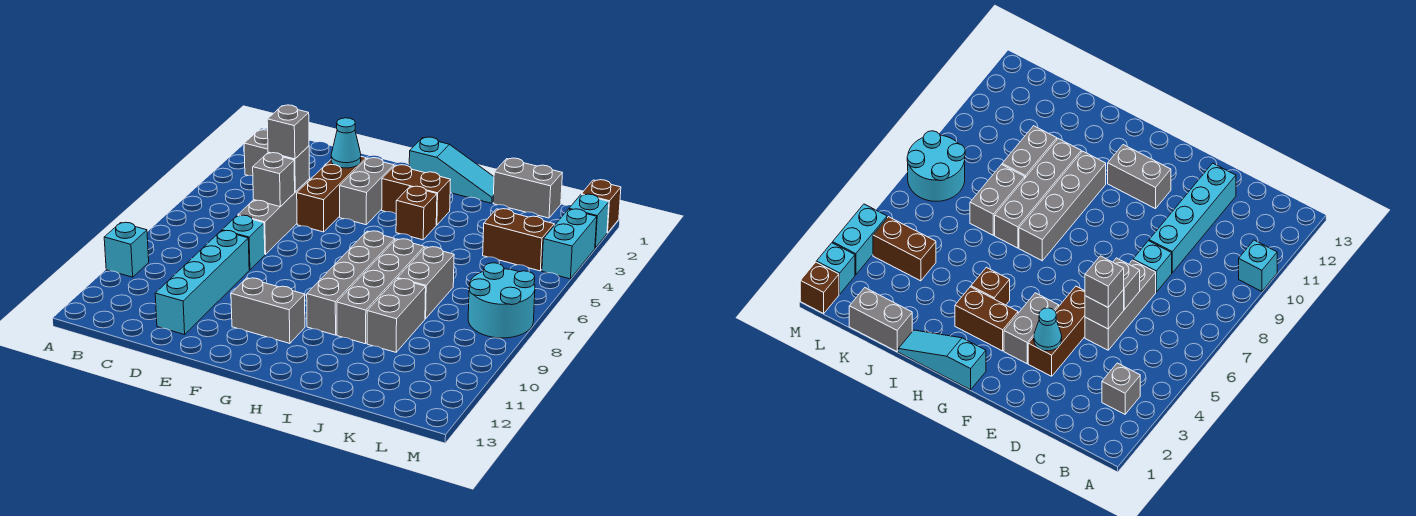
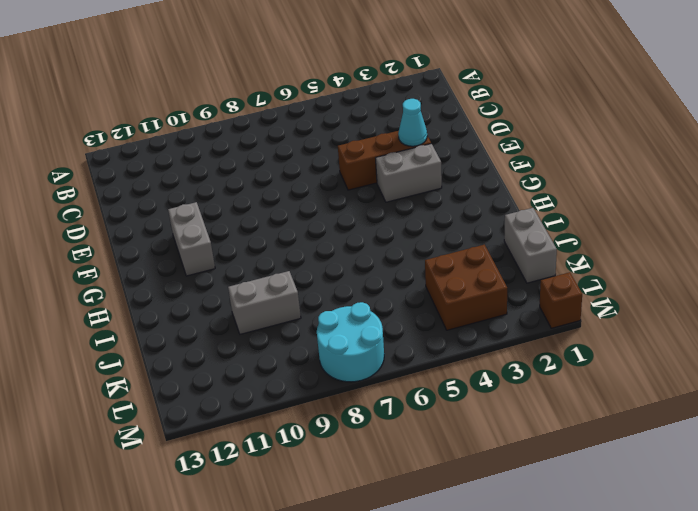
brown brick K3:L4 level 1 -> brown brick K4:L4 level 1
none -> cyan brick A10 level 1
none -> grey brick B3 level 1
none -> grey brick D5:D7 level 1

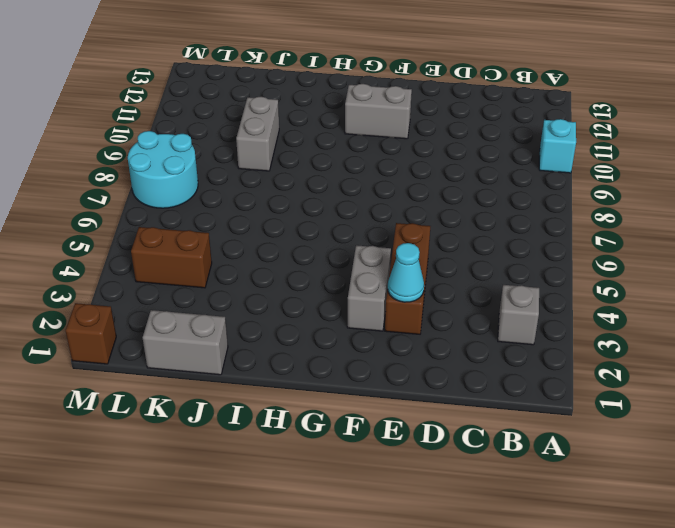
none -> grey brick D5:D7 level 1
none -> cyan brick D8 level 1
none -> cyan brick D9:D12 level 1

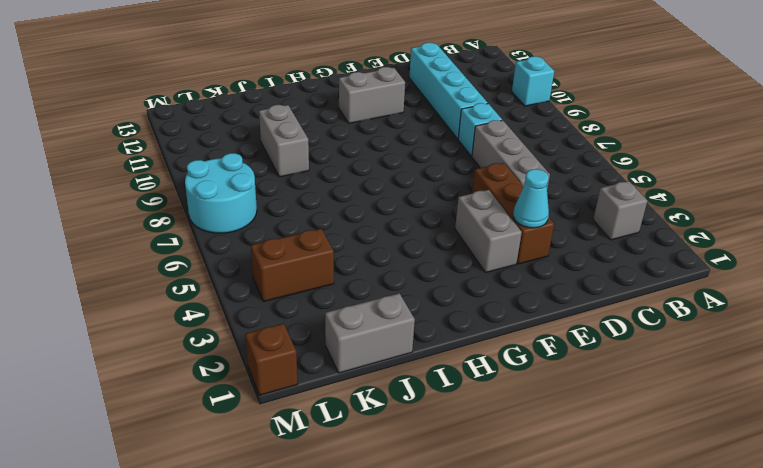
none -> cyan slope G1:I1 level 1 top G
none -> brown brick G3:H3 level 1
none -> brown brick H4 level 1

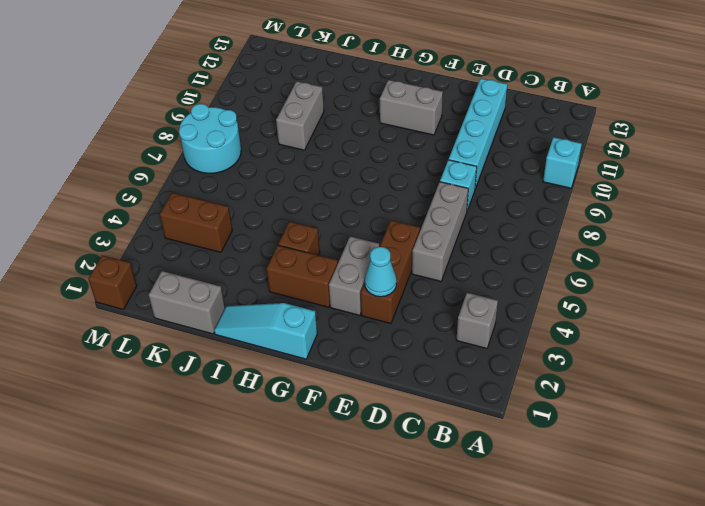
none -> grey brick H7:H10 level 1
none -> grey brick I7:I10 level 1
none -> grey brick J7:J8 level 1

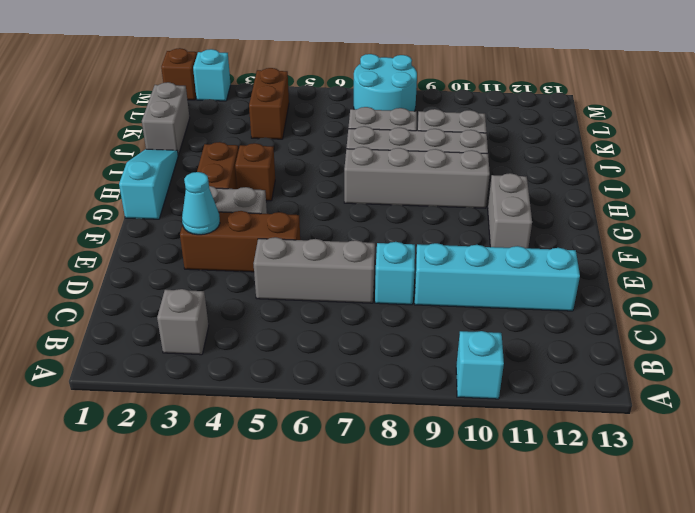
none -> cyan brick M3:M4 level 1
none -> grey brick D5 level 2
none -> grey brick D6 level 2

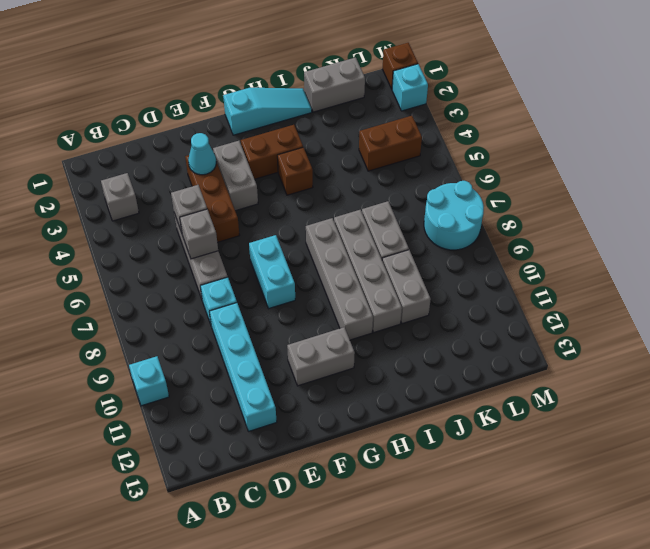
cyan brick F7:F8 level 1 -> cyan brick M3:M4 level 1
none -> grey brick D5 level 3

